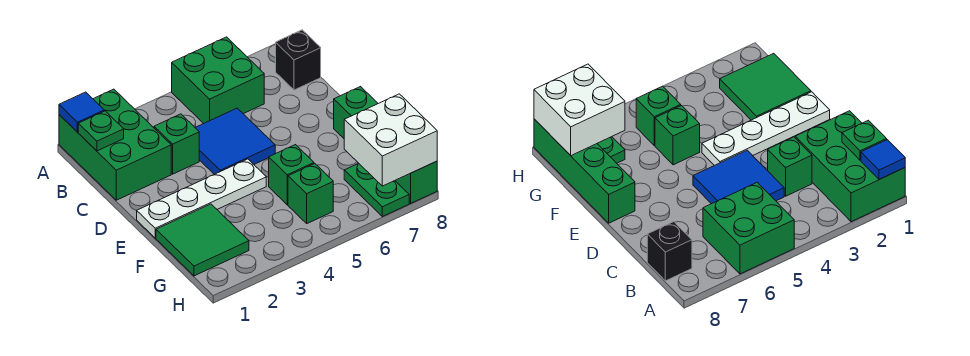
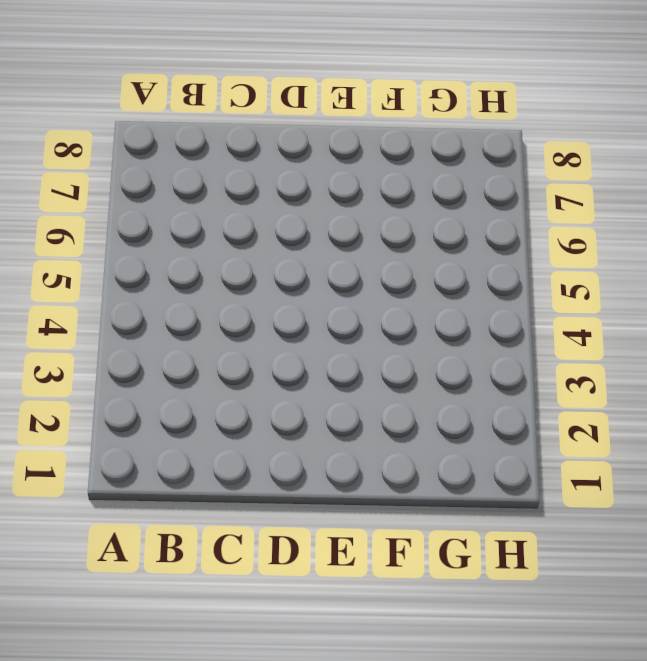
none -> green brick A1:C2 level 1
none -> green brick A5:B6 level 1
none -> black brick B8 level 1

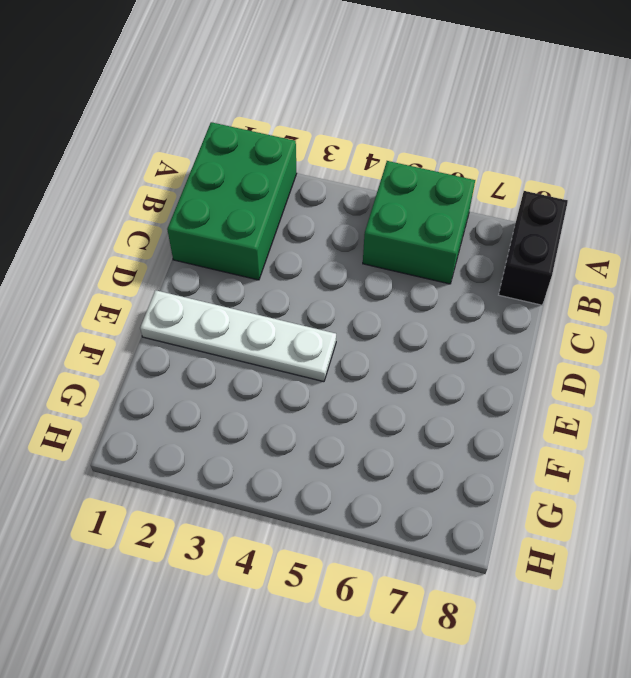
black brick A8:B8 level 1 -> black brick B8 level 1
none -> green brick C3 level 1
none -> blue tile C4:D5 level 1
none -> green brick E8:H8 level 1

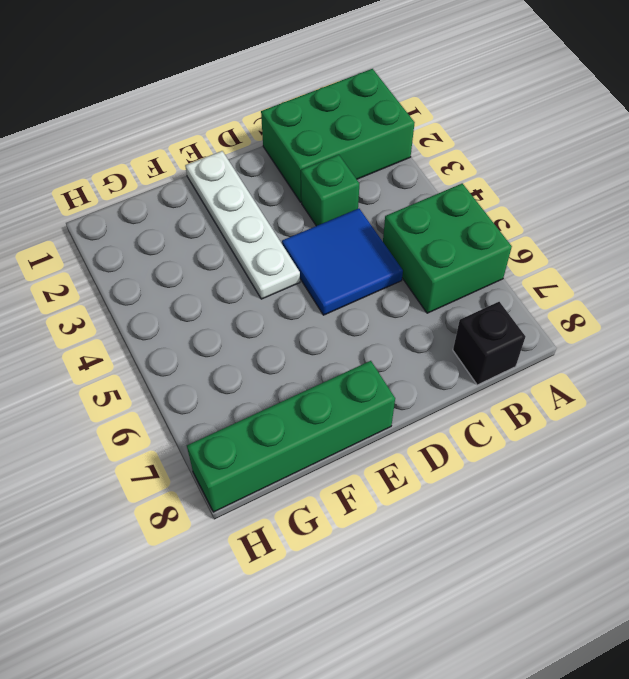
none -> green tile F1:G2 level 1
none -> green brick F5 level 1
none -> green brick G5 level 1

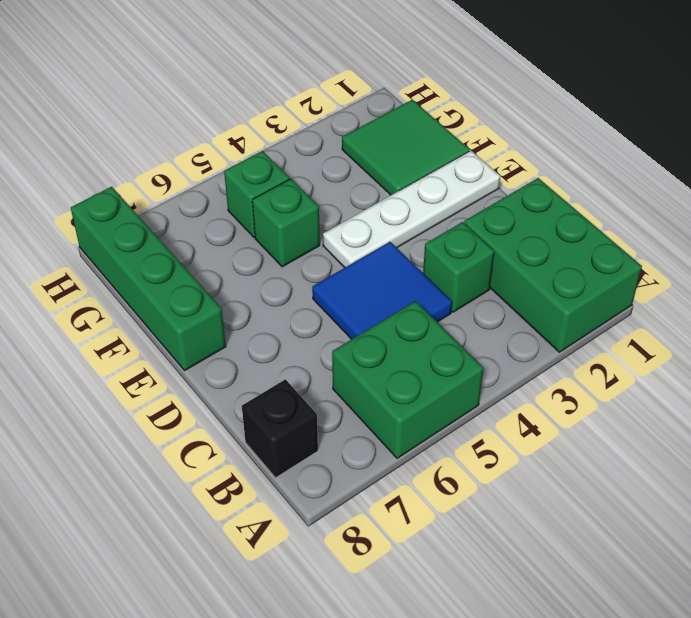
none -> green plate G7:H7 level 1
none -> blue tile A1 level 2
none -> green plate B1 level 2

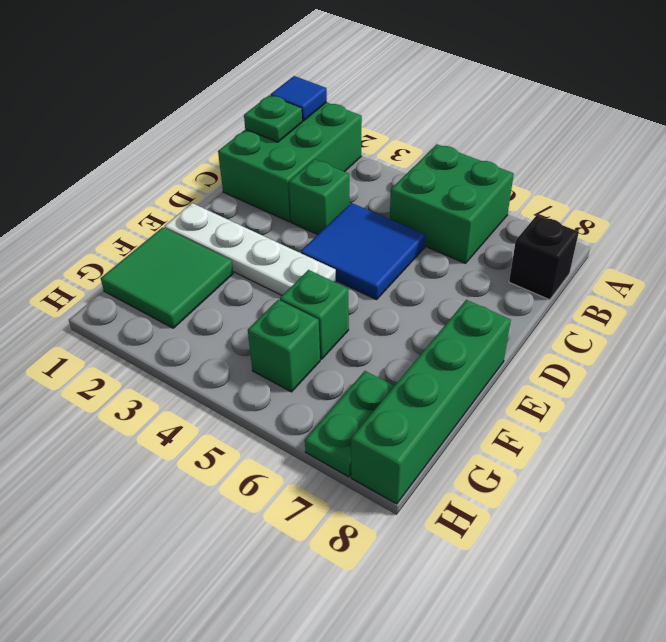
none -> white brick G7:H8 level 2

